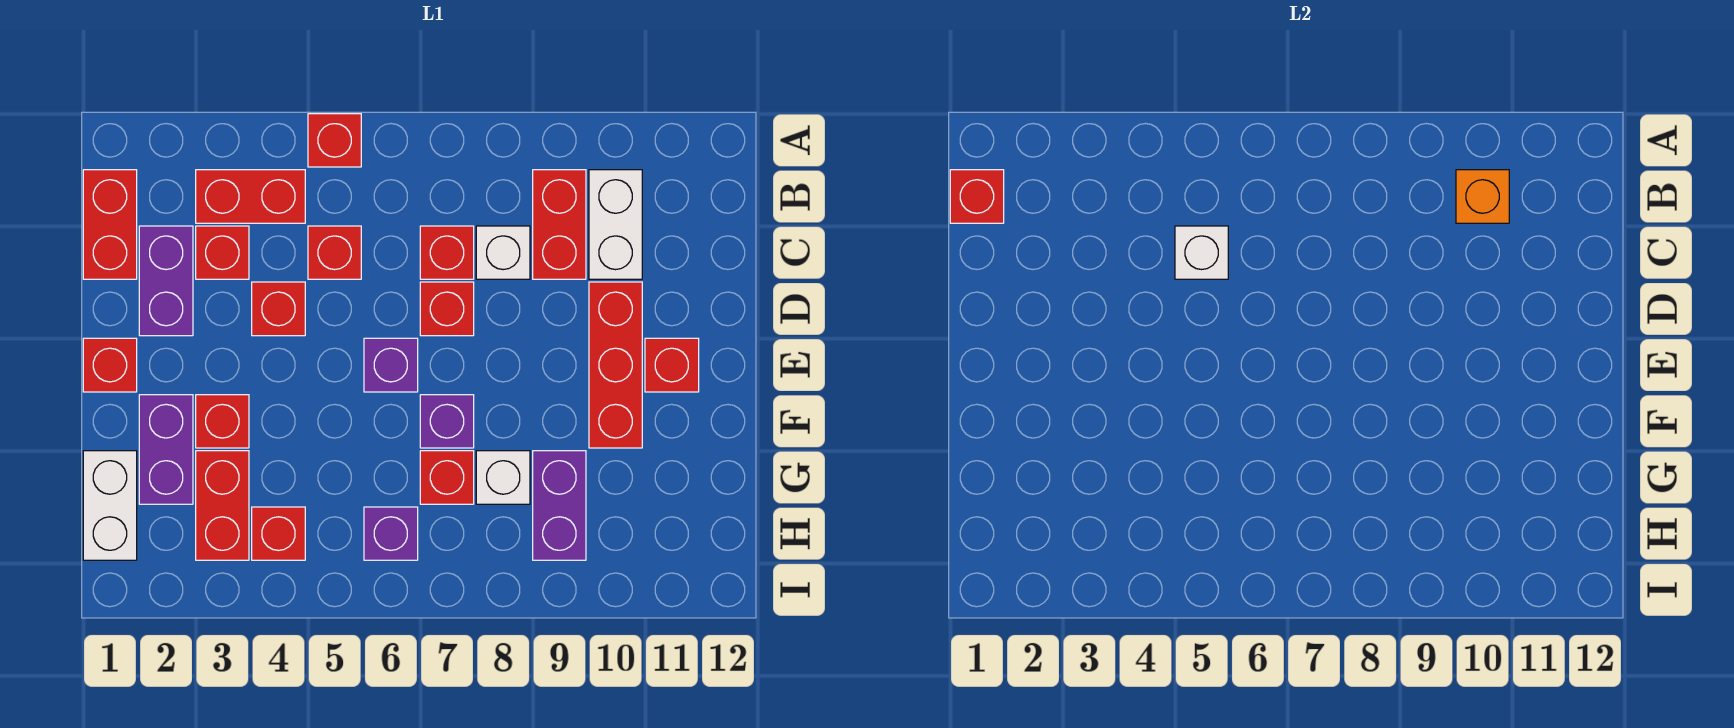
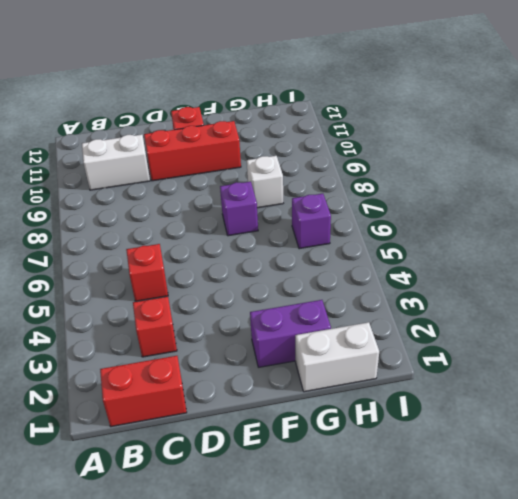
none -> red brick A5 level 1
none -> red brick B3:B4 level 1
none -> red brick B9:C9 level 1

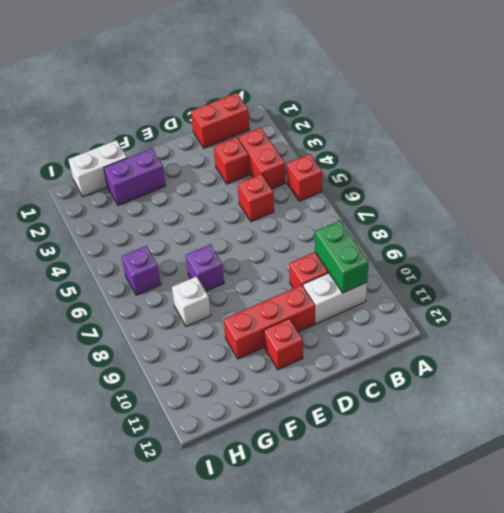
green brick B9:B10 level 2 -> orange brick B10 level 2
none -> purple brick C2:D2 level 1
none -> red brick C7 level 1
none -> white brick C8 level 1

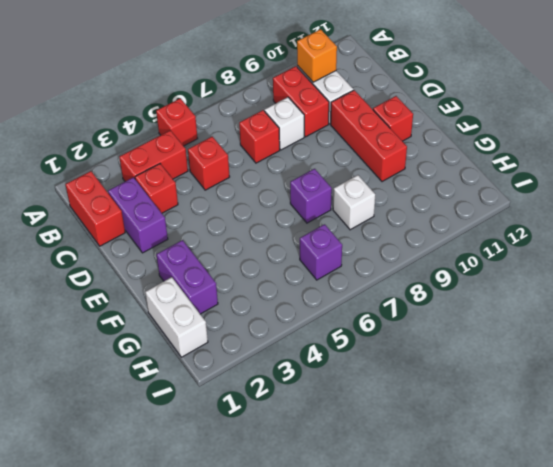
none -> red brick D4 level 1
none -> red brick D7 level 1
none -> red brick E1 level 1

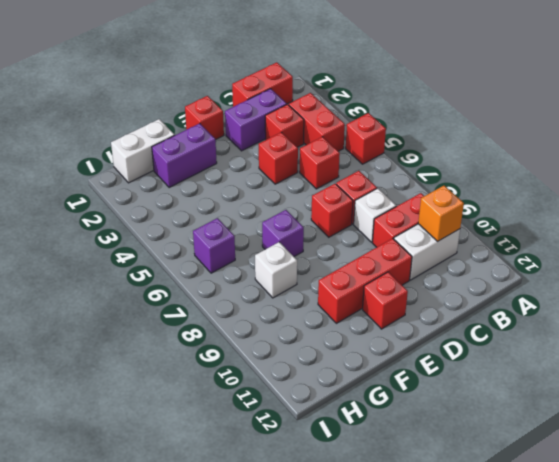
none -> purple brick E6 level 1
none -> red brick F3 level 1
none -> red brick G3:H3 level 1

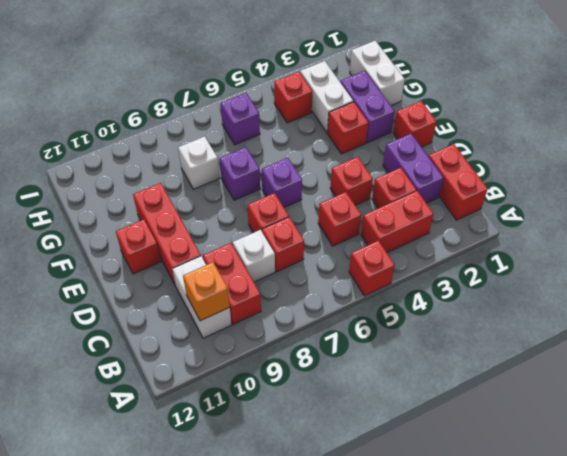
white brick G3:H3 level 1 -> red brick G3:H3 level 1
none -> red brick G7 level 1
none -> purple brick G9:H9 level 1
none -> red brick B1 level 2

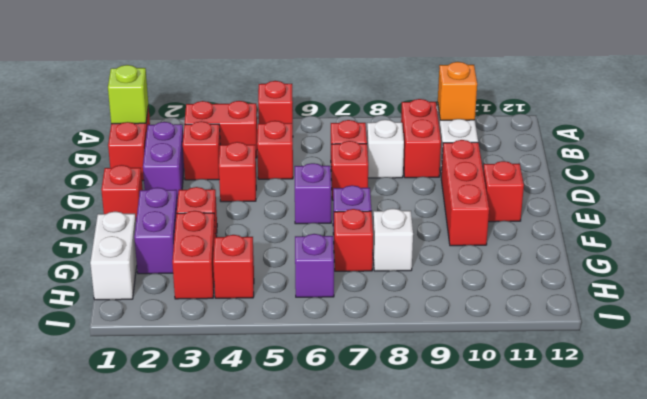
lime brick B1 level 2 -> red brick B1 level 2
none -> purple brick G9:H9 level 1
none -> white brick C5 level 2

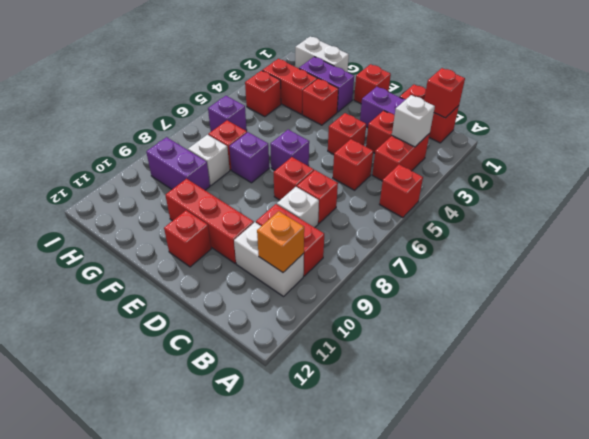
white brick B3 level 2 -> white brick C5 level 2

